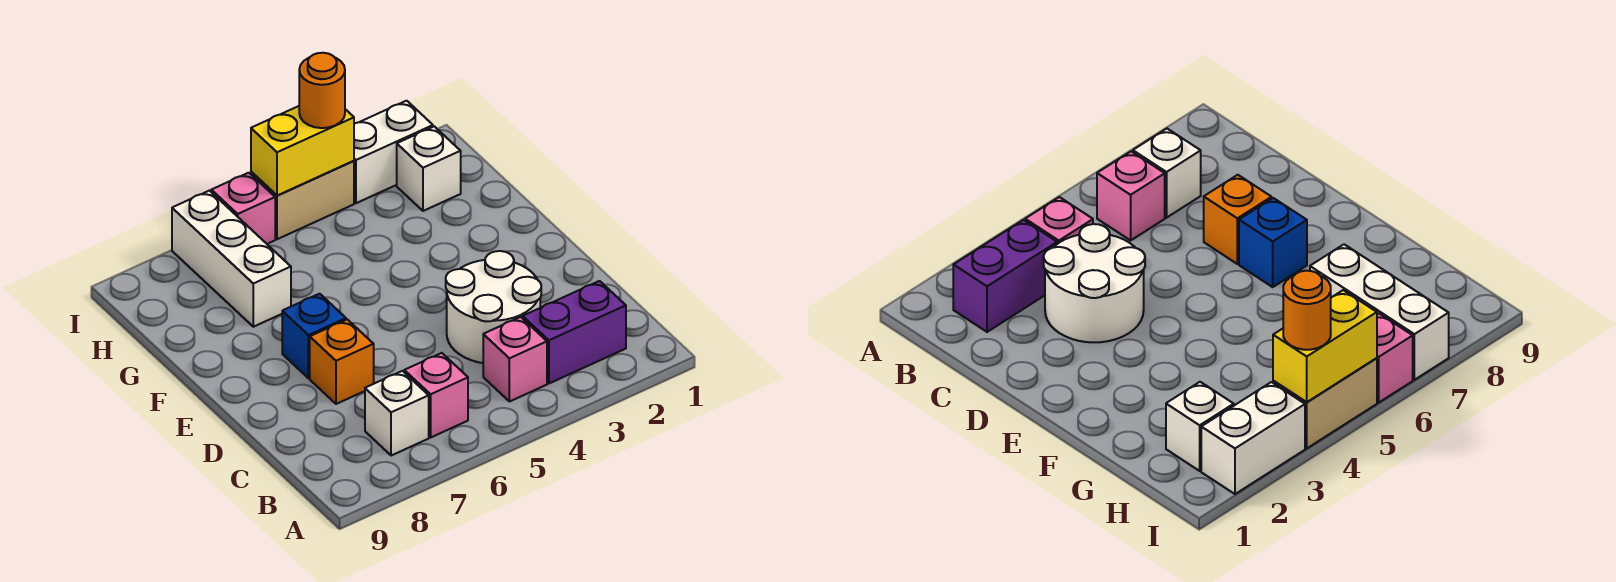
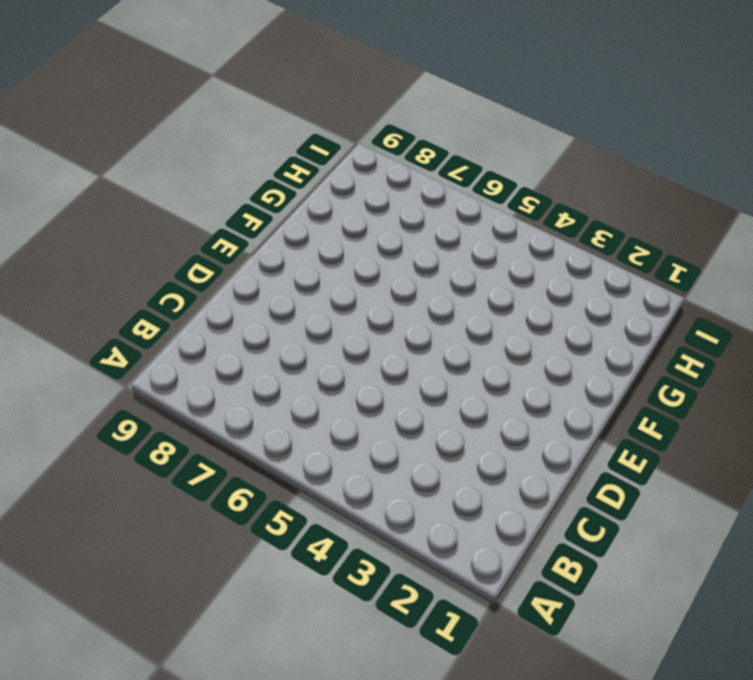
none -> purple brick B2:B3 level 1
none -> pink brick B4 level 1
none -> pink brick B6 level 1

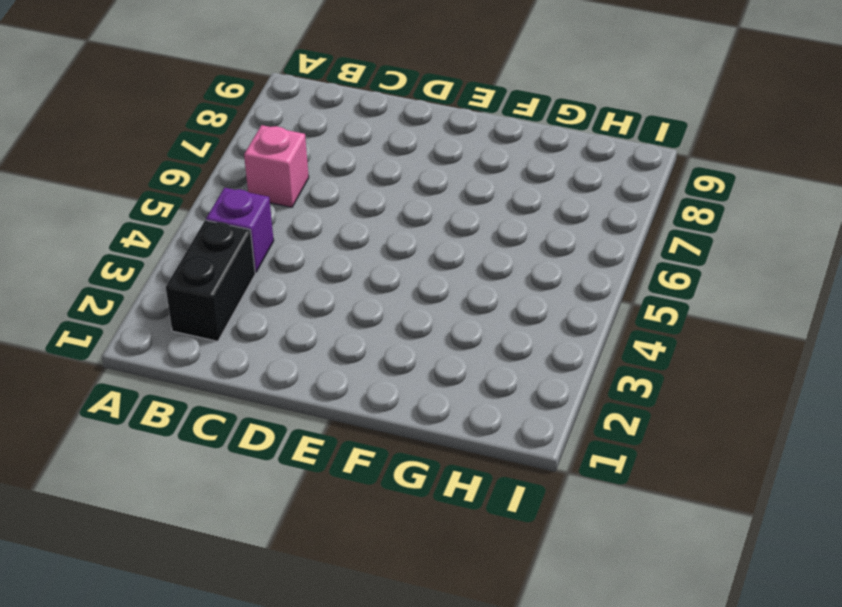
black brick B2:B3 level 1 -> purple brick B2:B3 level 1
purple brick B4 level 1 -> pink brick B4 level 1
none -> white brick B7 level 1
none -> white round brick C3:D4 level 1
none -> orange brick D7 level 1

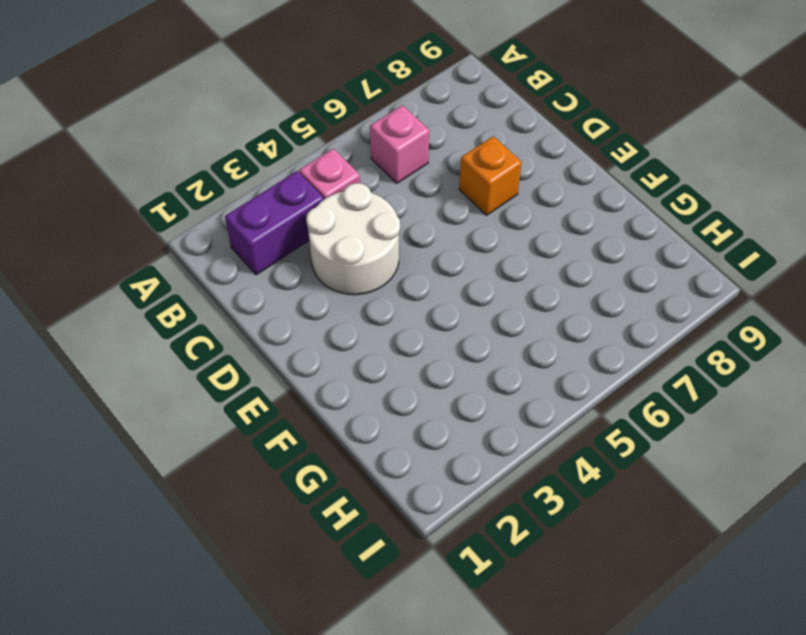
none -> white brick B7 level 1
none -> blue brick E7 level 1
none -> white brick G7:I7 level 1

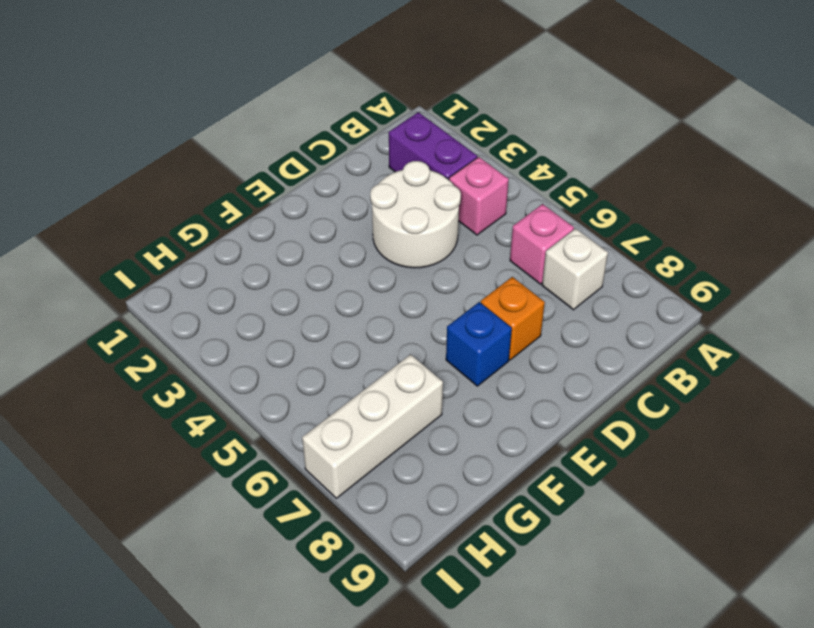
none -> white brick H2 level 1
none -> white brick I2:I3 level 1
none -> tan brick I4:I5 level 1

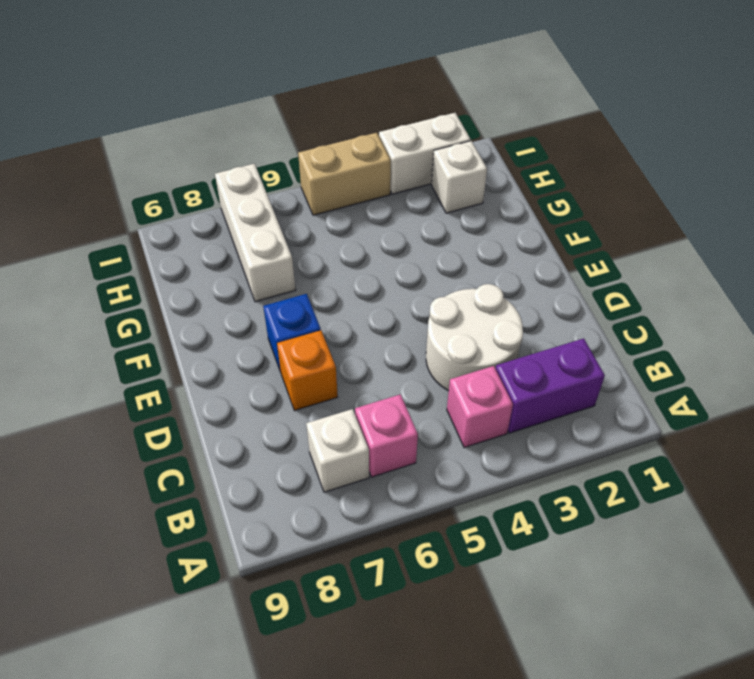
none -> pink brick I6 level 1
none -> yellow brick I4:I5 level 2
none -> orange round brick I4 level 3

